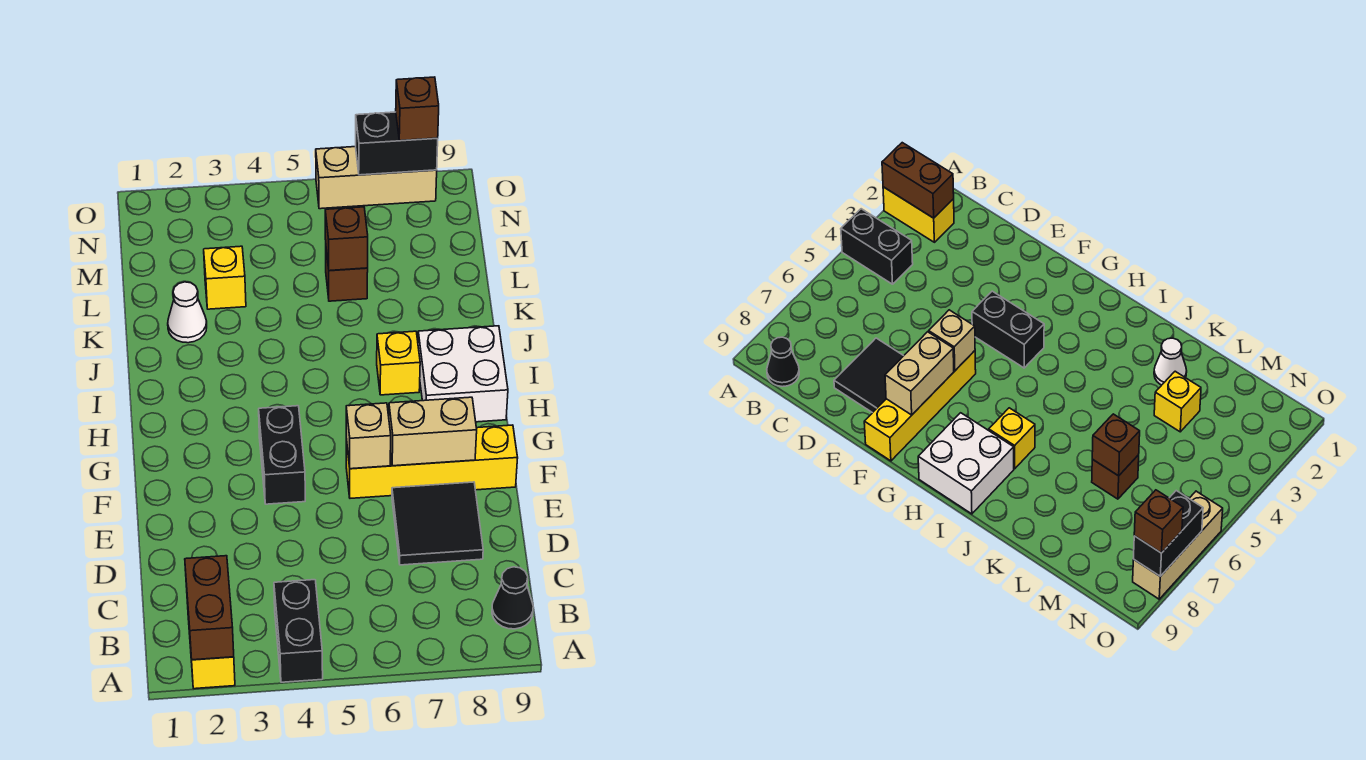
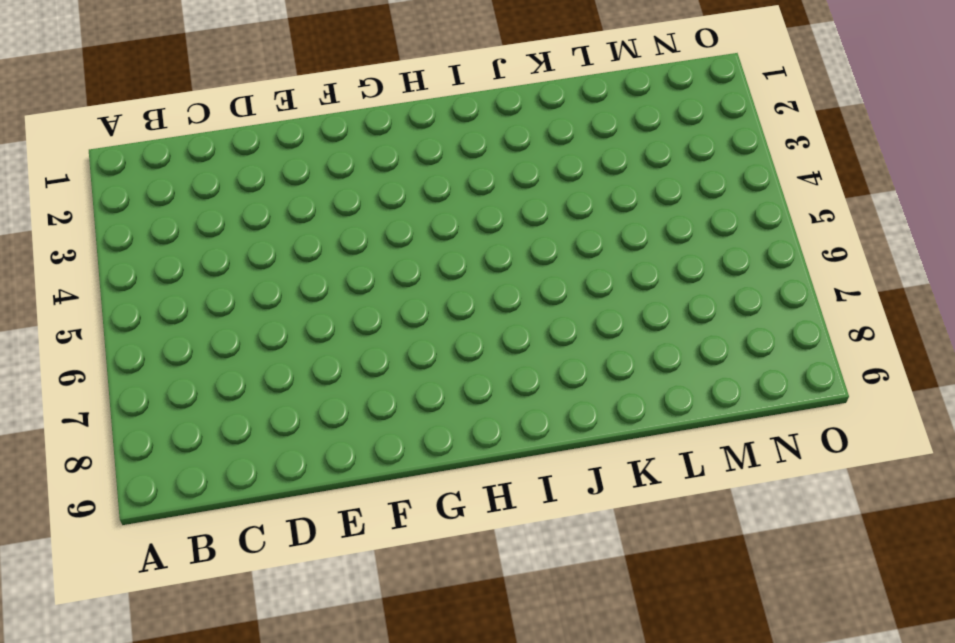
none -> yellow brick A2:B2 level 1
none -> black brick A4:B4 level 1
none -> black cone B9 level 1

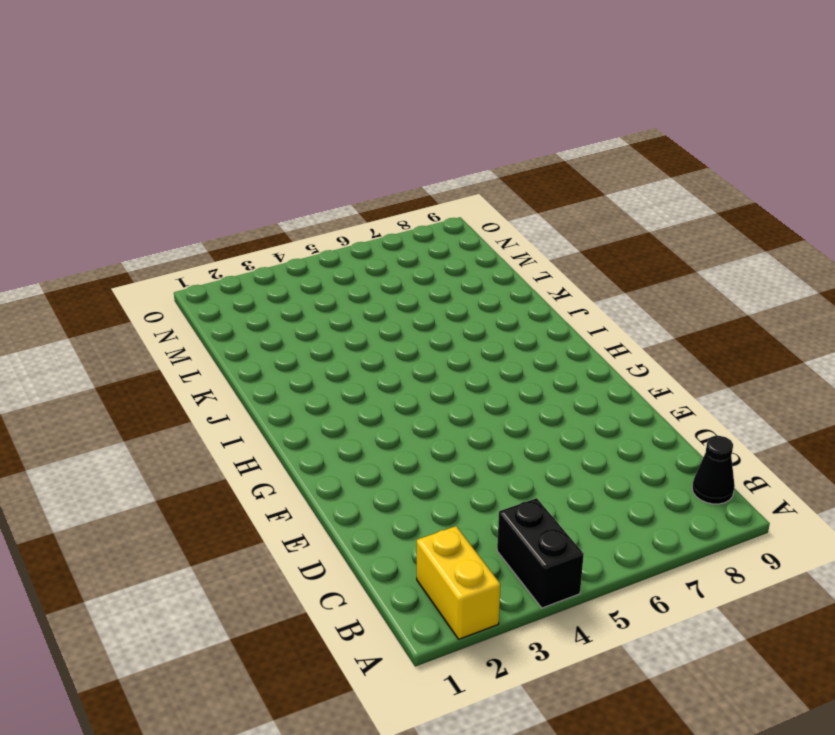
none -> black tile D7:E8 level 1
none -> black brick F4:G4 level 1
none -> yellow brick F6:F9 level 1

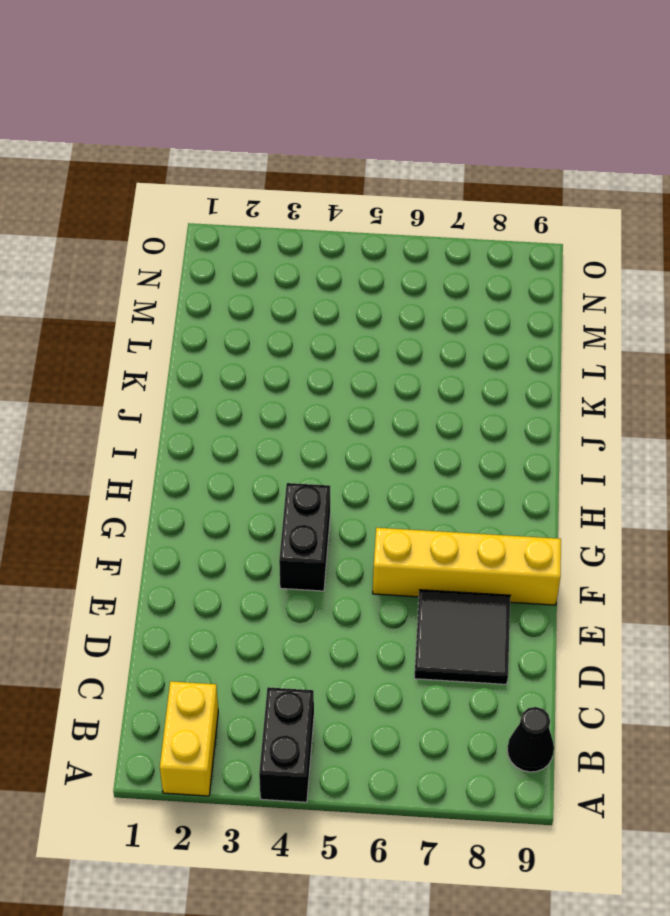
none -> white brick H8:I9 level 1
none -> yellow brick I7 level 1
none -> white cone K2 level 1

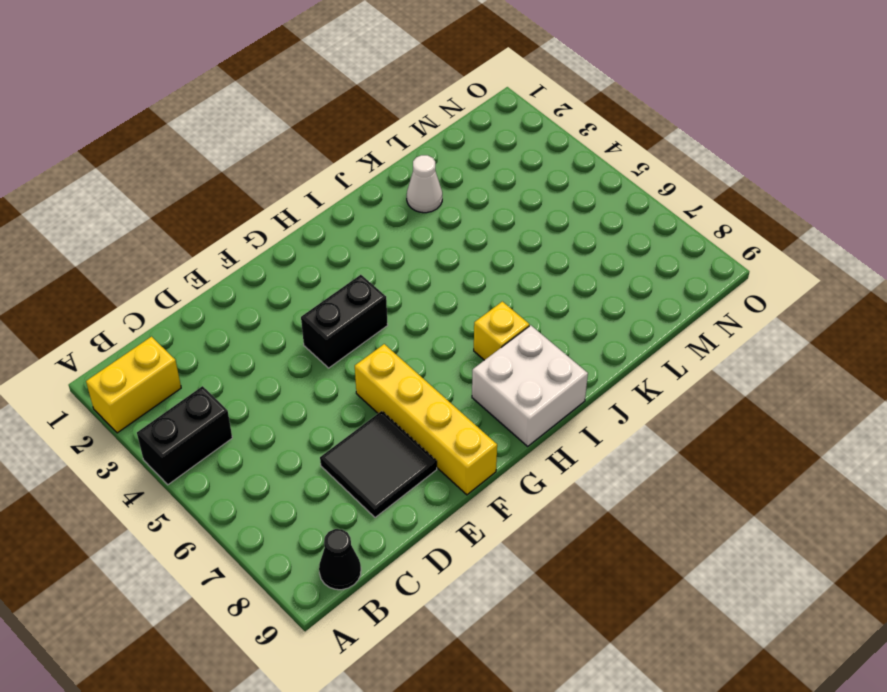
none -> yellow brick L3 level 1
none -> brown brick L6 level 1
none -> tan brick O6:O8 level 1

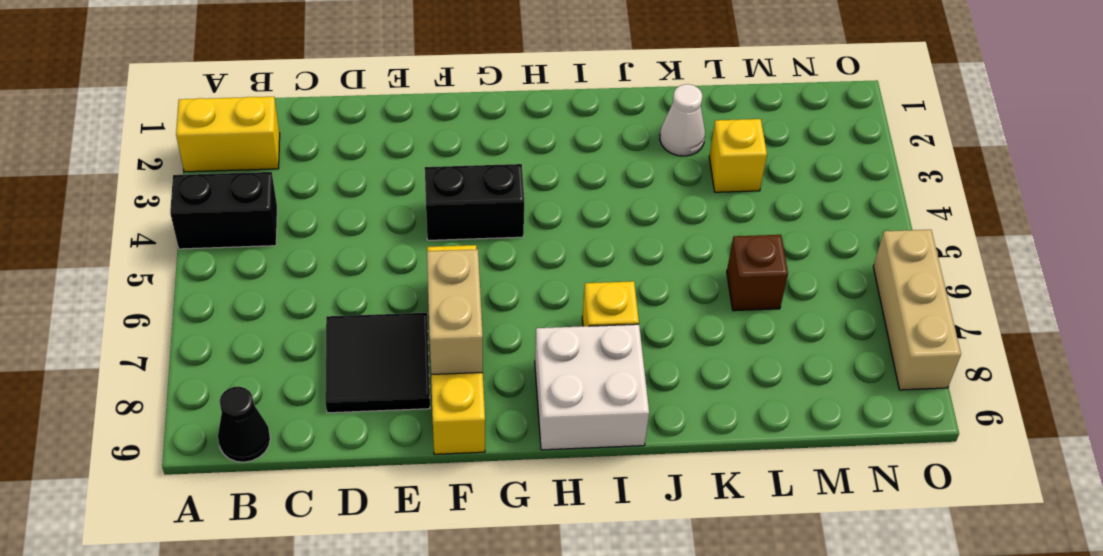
none -> brown brick A2:B2 level 2
none -> tan brick F6 level 2
none -> brown brick L6 level 2

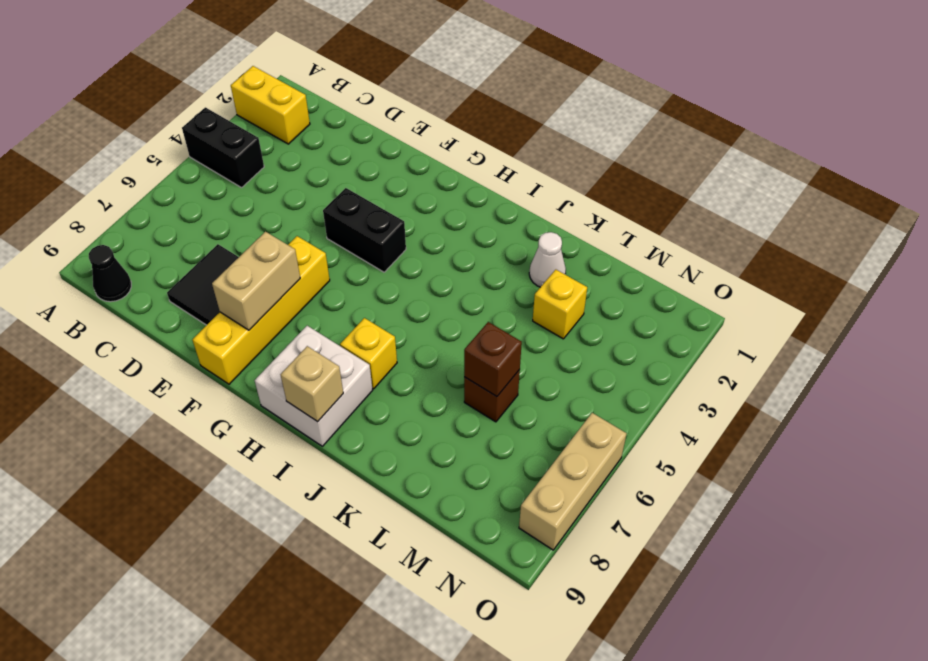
tan brick I9 level 2 -> tan brick F6 level 2
none -> brown brick A2:B2 level 2
none -> black brick O7:O8 level 2
none -> brown brick O8 level 3

